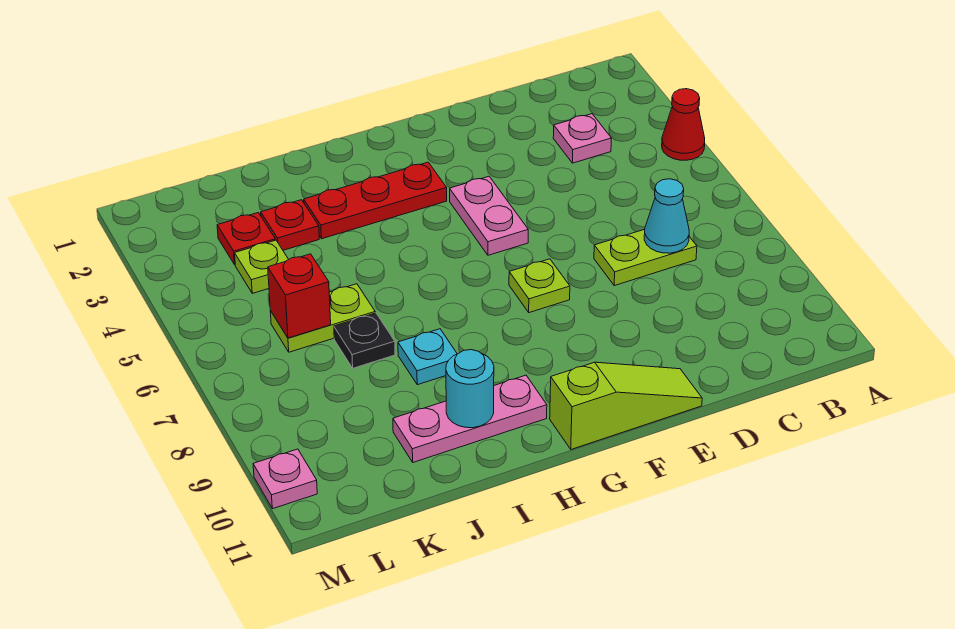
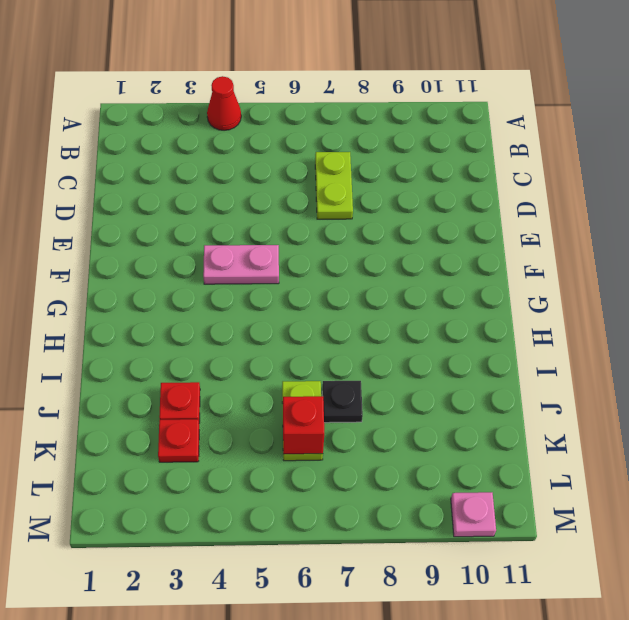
none -> pink plate C3 level 1
none -> lime slope E11:G11 level 1 top G
none -> lime plate F7 level 1

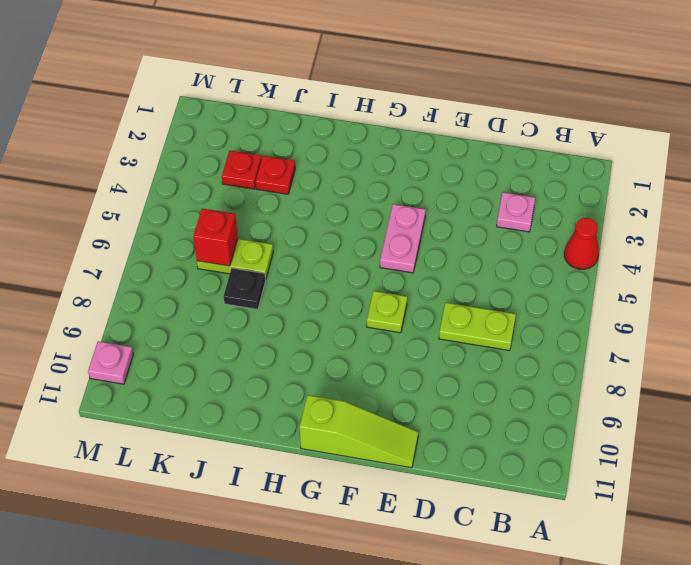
none -> red plate G3:I3 level 1
none -> pink plate H10:J10 level 1
none -> cyan plate I8 level 1

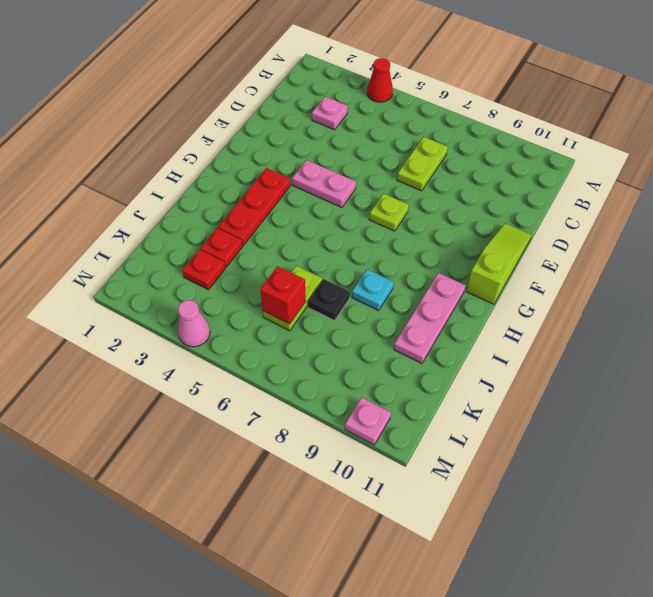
pink cone M4 level 1 -> none
none -> lime plate K4 level 1
none -> cyan cone C7 level 2
none -> cyan round brick I10 level 2

